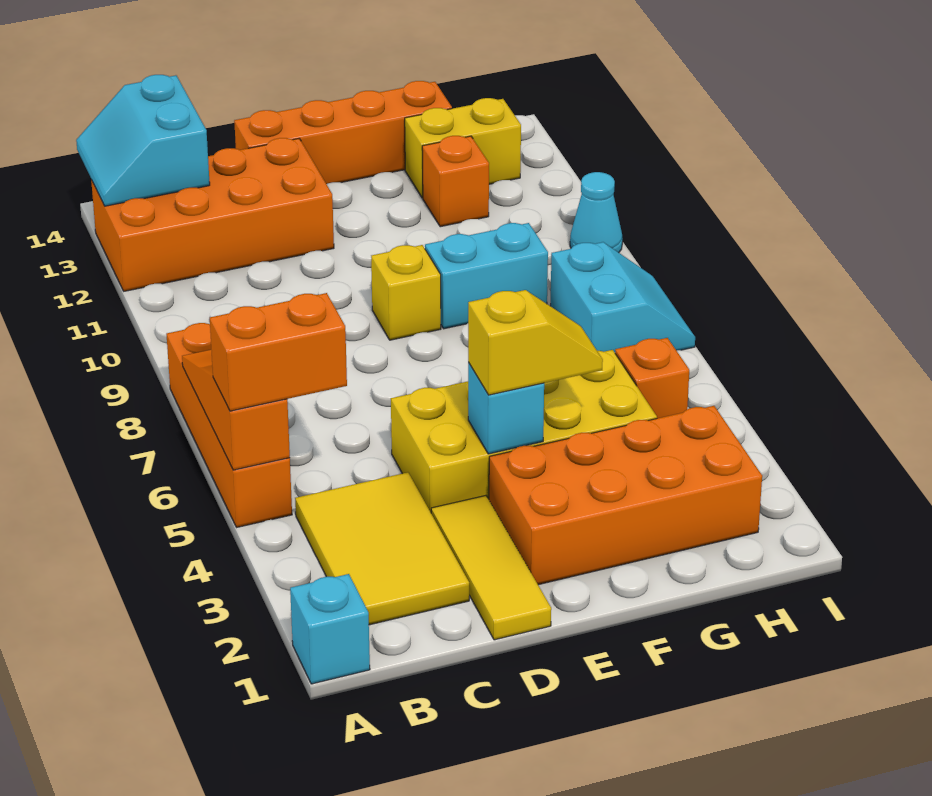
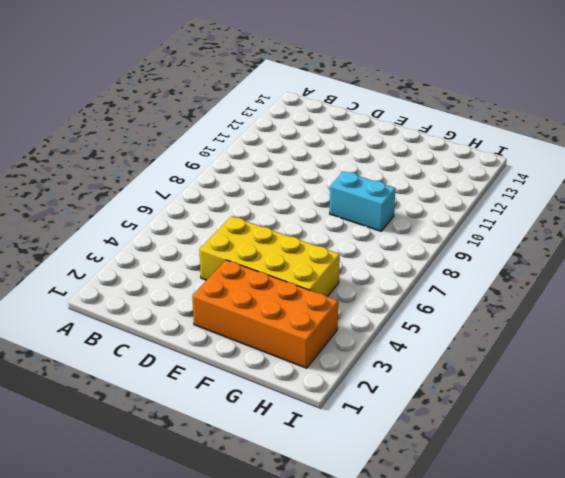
none -> cyan brick A1 level 1
none -> orange brick A5:A8 level 1
none -> orange brick A12:D13 level 1

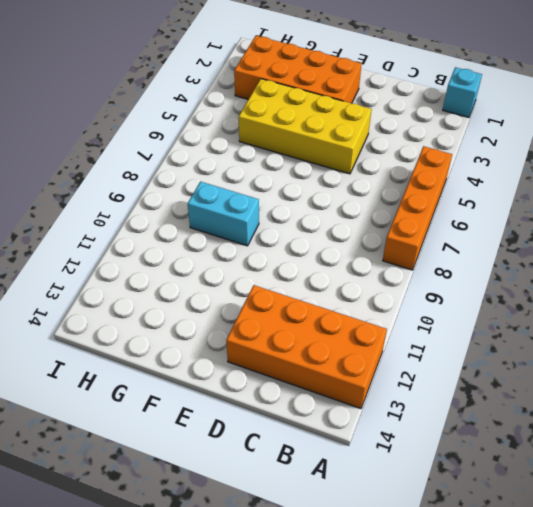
none -> yellow tile B2:C4 level 1
none -> yellow tile D1:D3 level 1
none -> orange brick D14:G14 level 1

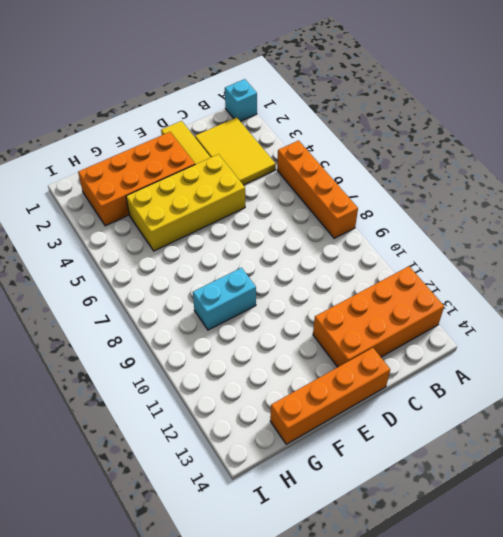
none -> yellow brick E9 level 1
none -> orange brick G12 level 1
none -> yellow brick G13:H13 level 1

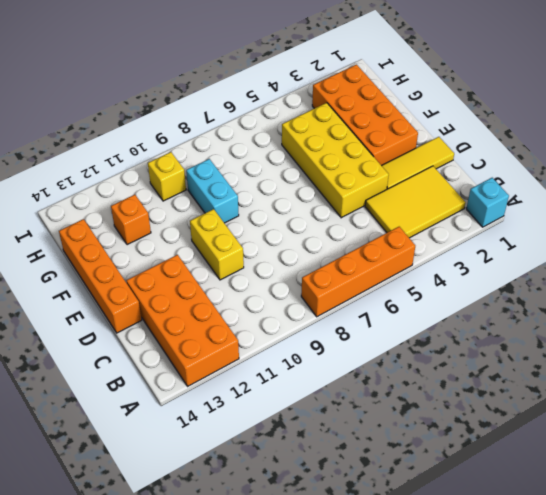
yellow brick D10:E10 level 1 -> yellow brick G13:H13 level 1
yellow brick H10 level 1 -> yellow brick E9 level 1
none -> orange brick H5 level 1
none -> cyan slope H7:I8 level 1 top H
none -> cyan cone I10 level 1

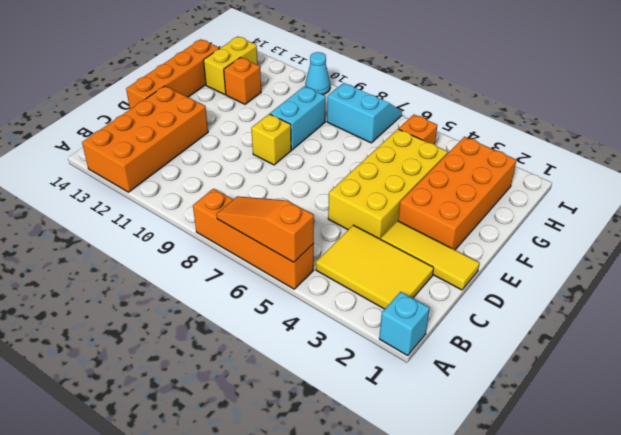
none -> cyan slope A13:B14 level 2 top B
none -> cyan brick E4 level 2
none -> orange brick A5:B5 level 3

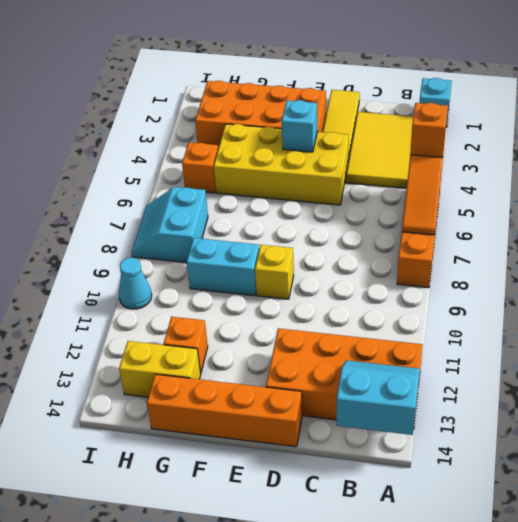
orange brick A5 level 3 -> orange brick A5:B5 level 3
cyan slope A13:B14 level 2 top 14 -> cyan slope A13:B14 level 2 top B
none -> yellow slope E4:F4 level 3 top E

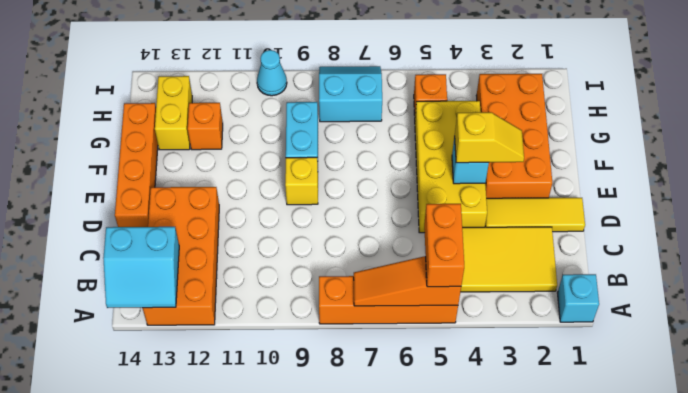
yellow slope E3:E4 level 3 top 4 -> yellow slope E4:F4 level 3 top E

